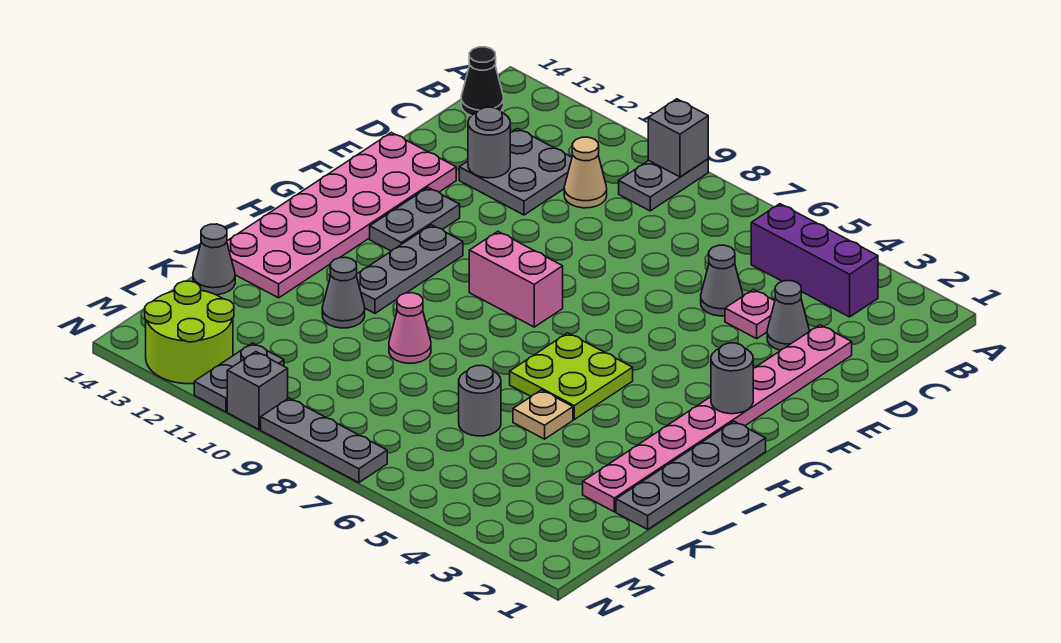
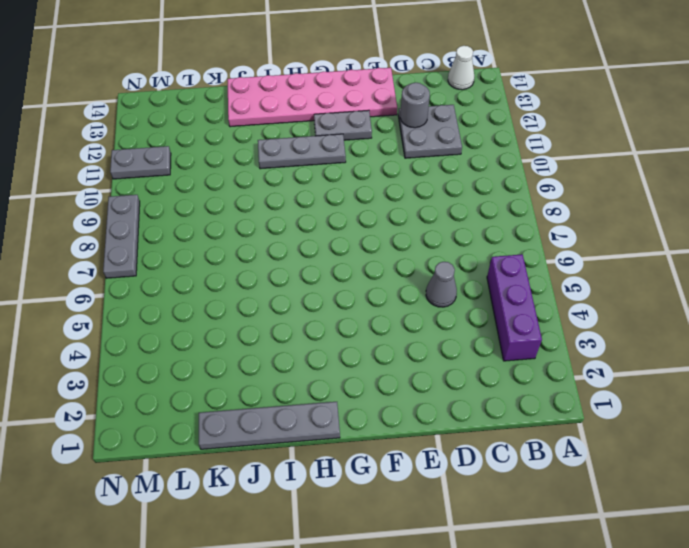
white cone B14 level 1 -> black cone B14 level 1
none -> grey plate A9:B9 level 1
none -> tan cone C10 level 1
none -> pink plate D2:K2 level 1

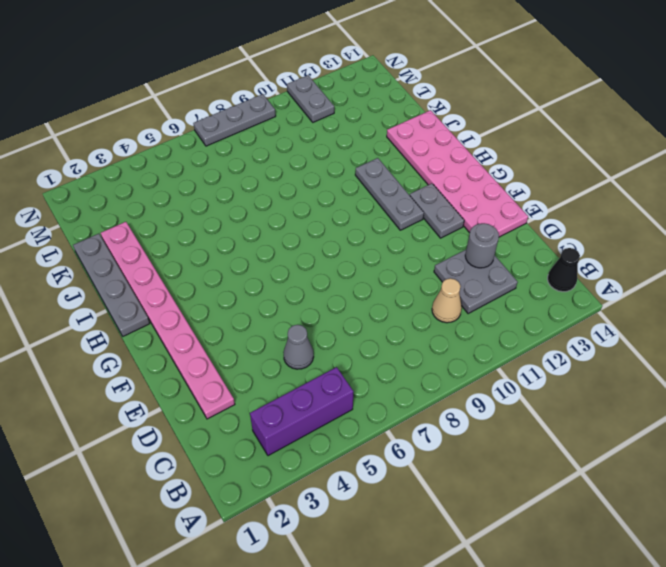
none -> grey plate A9:B9 level 1
none -> grey cone D3 level 1
none -> pink plate D4 level 1

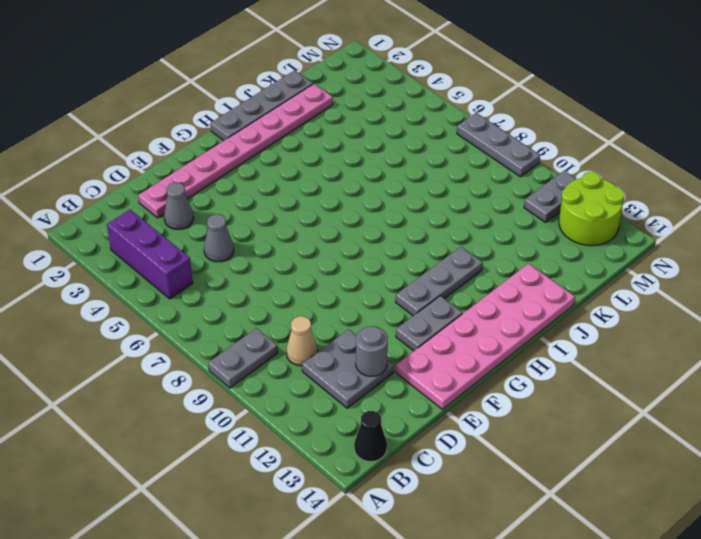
none -> pink plate D4 level 1
none -> pink brick G8:G9 level 1
none -> lime plate H5:I6 level 1

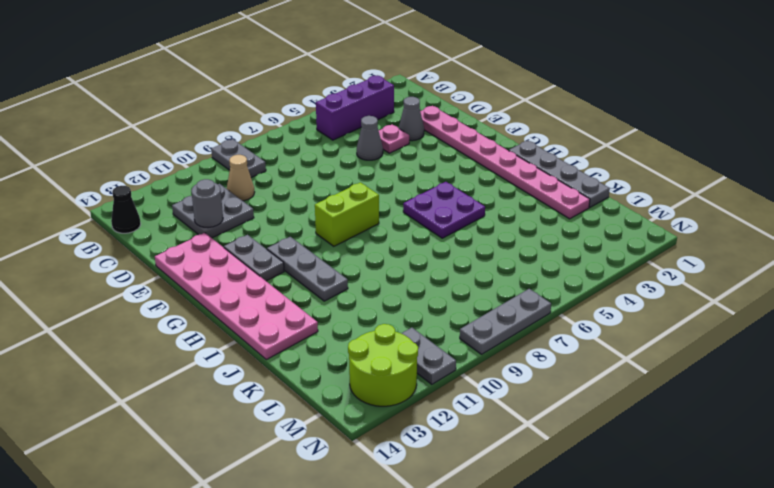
lime brick G8:G9 level 1 -> pink brick G8:G9 level 1
purple plate H5:I6 level 1 -> lime plate H5:I6 level 1
none -> tan plate J5 level 1
none -> pink cone J9 level 1
none -> grey cone J11 level 1

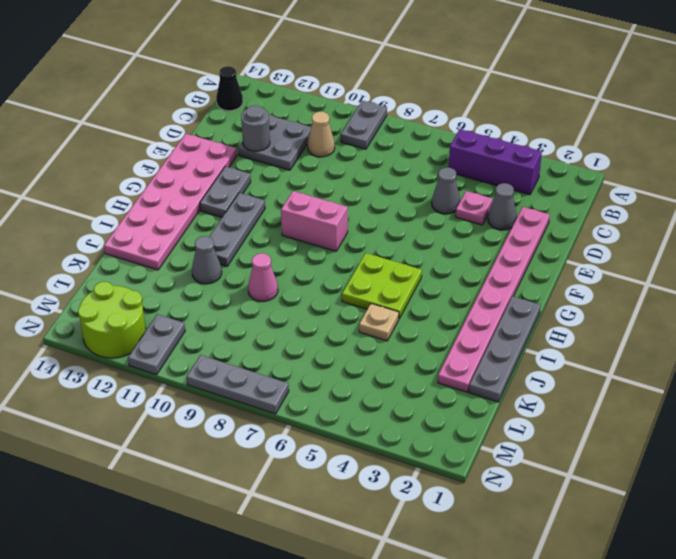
none -> grey round brick K6 level 1
none -> grey cone K14 level 1
none -> grey brick N10 level 1

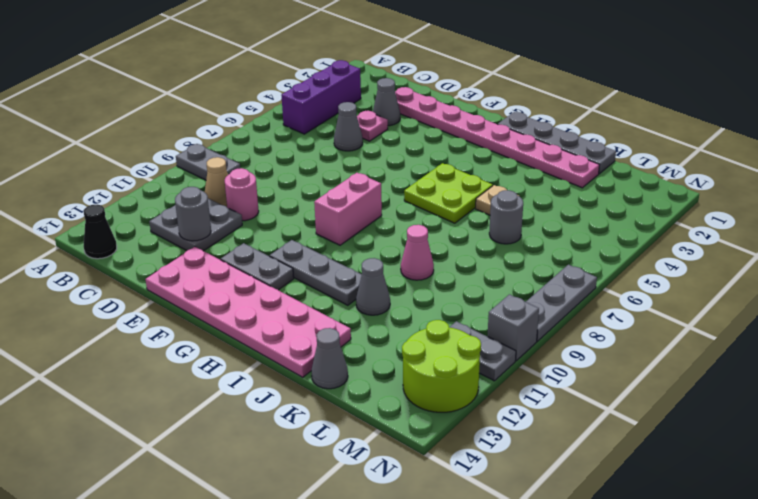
pink round brick D10 level 1 -> none
none -> grey brick A9 level 2
none -> grey round brick G2 level 2

